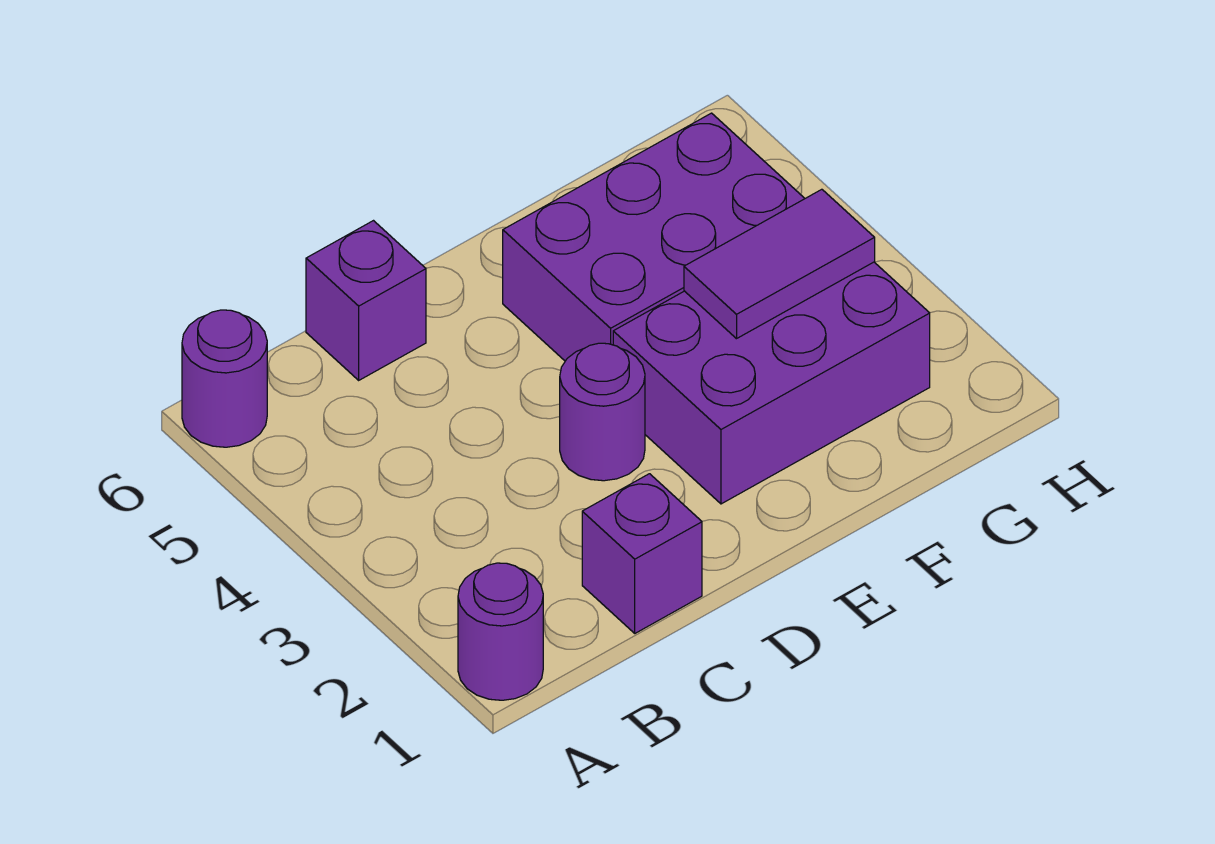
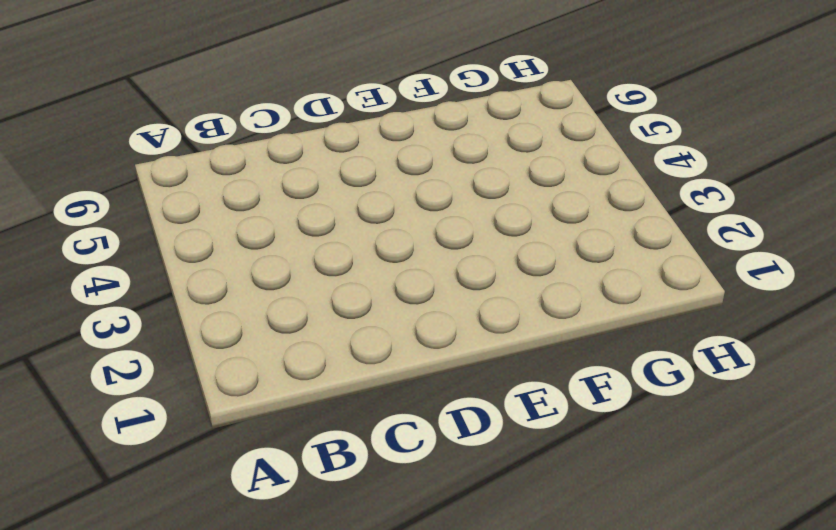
none -> purple round brick A1 level 1
none -> purple round brick A6 level 1

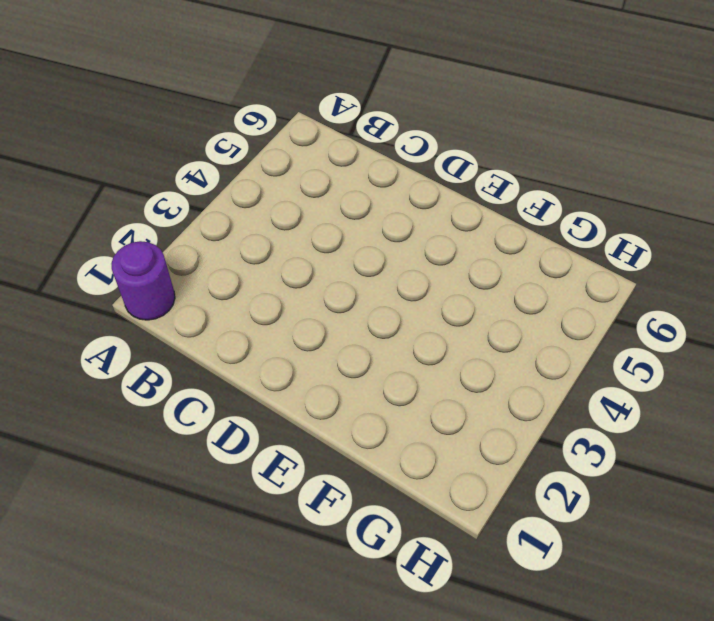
none -> purple round brick A6 level 1
none -> purple brick C1 level 1

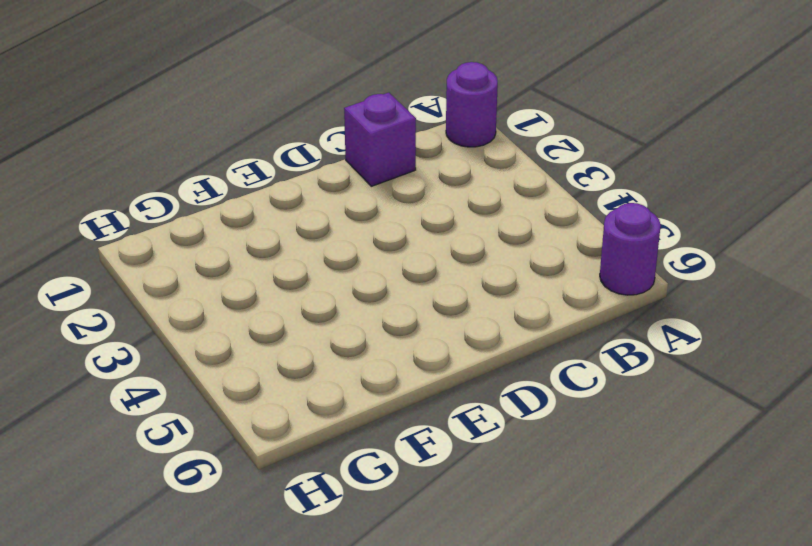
none -> purple brick C6 level 1
none -> purple round brick D3 level 1

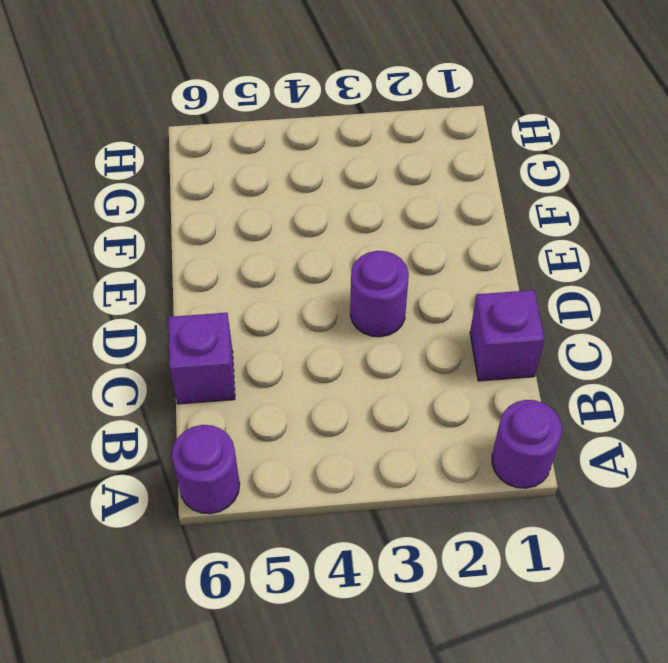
none -> purple brick E2:G3 level 1
none -> purple brick E4:G5 level 1

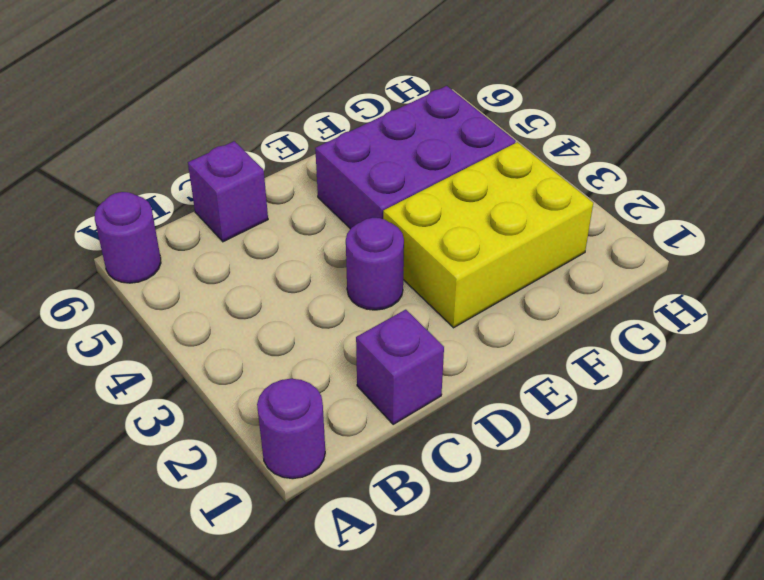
yellow brick E2:G3 level 1 -> purple brick E2:G3 level 1
none -> purple tile F3:G3 level 2

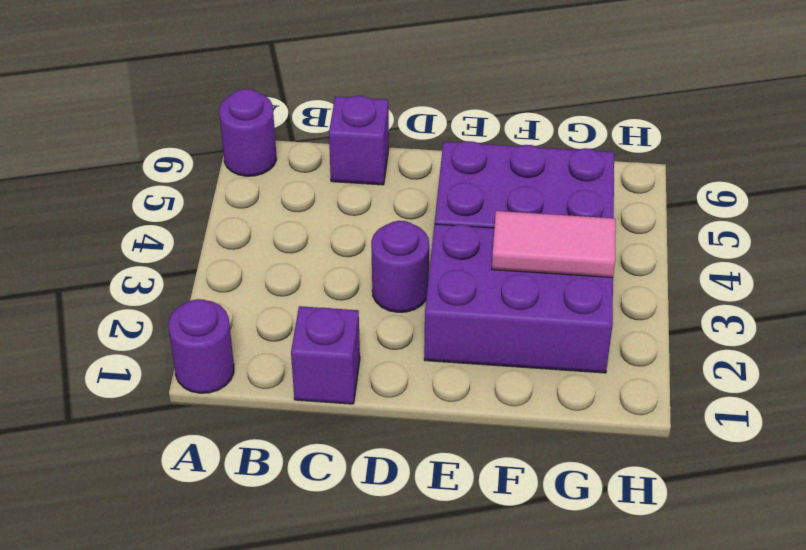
pink tile F3:G3 level 2 -> purple tile F3:G3 level 2

